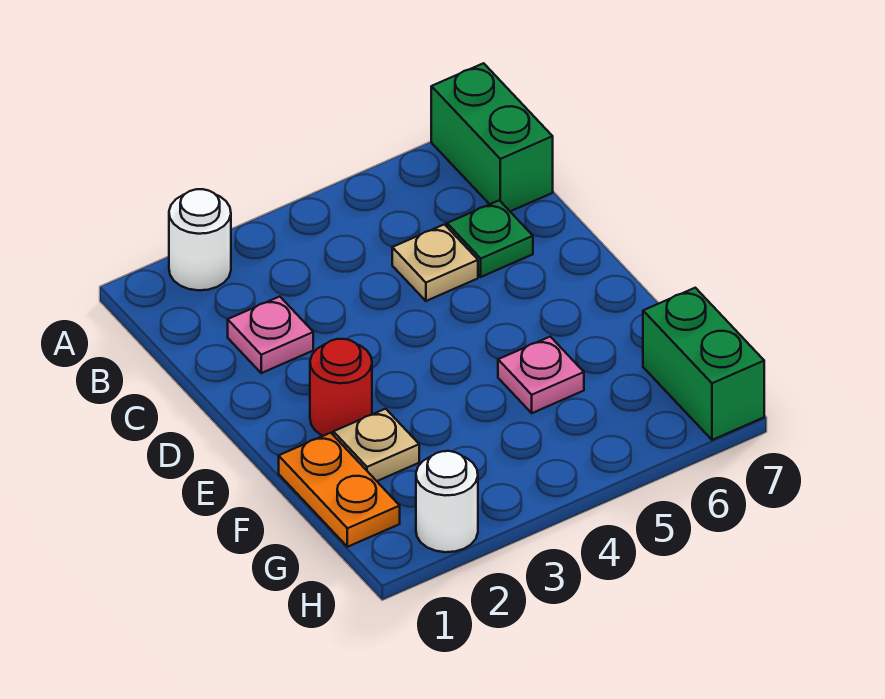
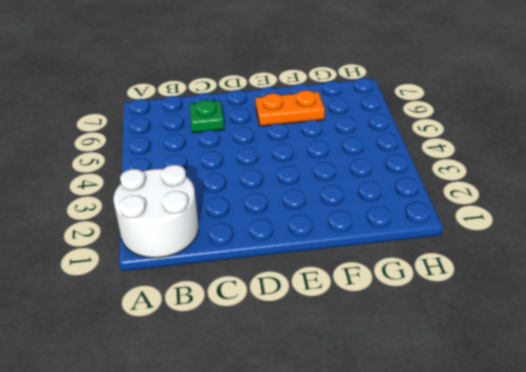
white round brick A1:B2 level 1 -> white round brick A2 level 1
orange plate E6:F6 level 1 -> orange plate F1:G1 level 1
none -> green brick A7:B7 level 1
none -> pink plate C2 level 1

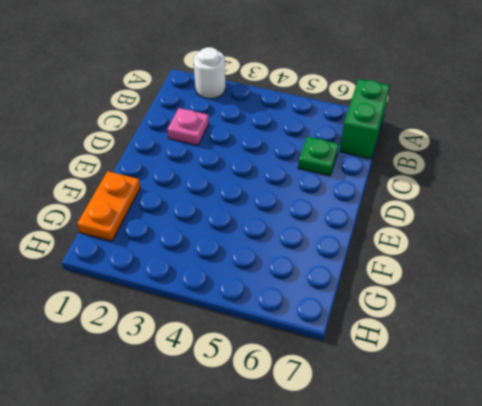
none -> tan plate C5 level 1
none -> red round brick E2 level 1

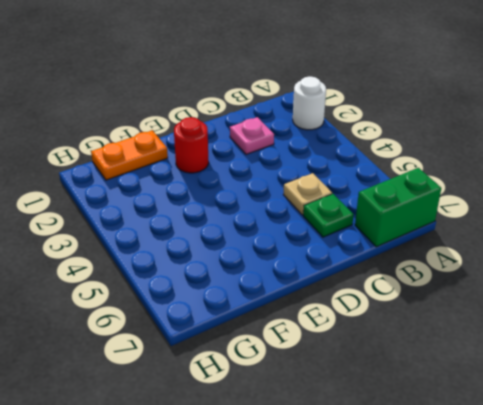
none -> tan plate F2 level 1
none -> pink plate F5 level 1

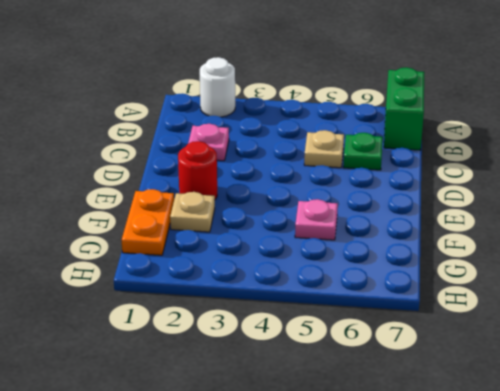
none -> green brick G7:H7 level 1
none -> white round brick H2 level 1

